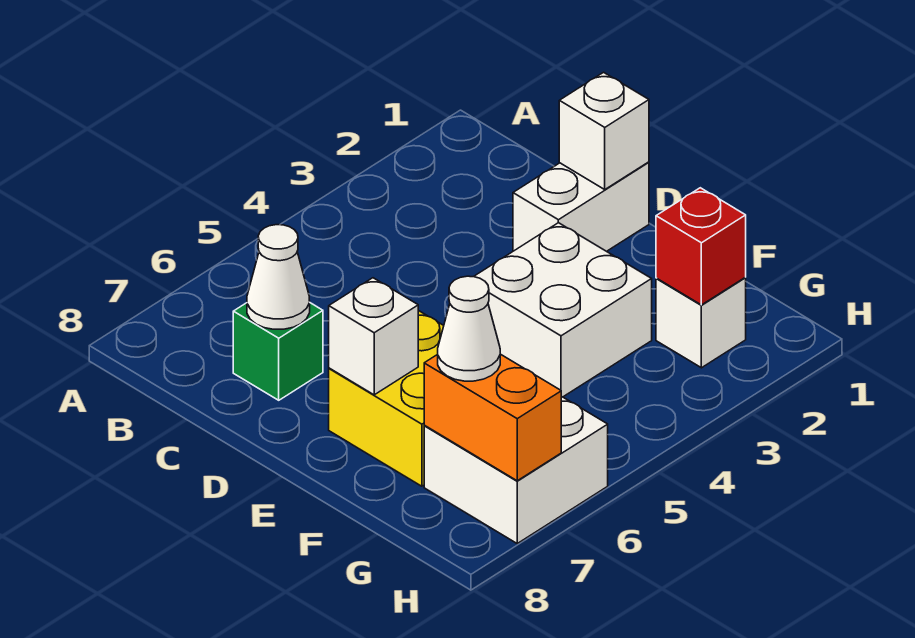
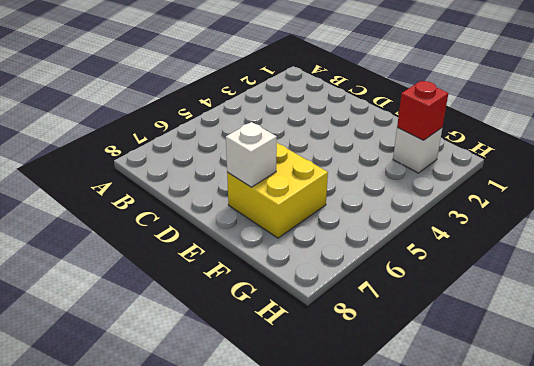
none -> green brick C7 level 1
none -> white brick D1:D2 level 1
none -> white brick E3:F4 level 1

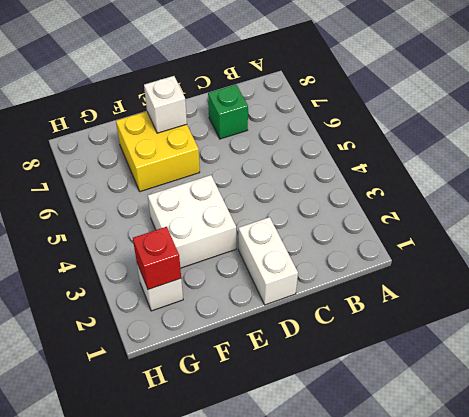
none -> white brick G6:H7 level 1
none -> white cone C7 level 2
none -> white brick D1 level 2

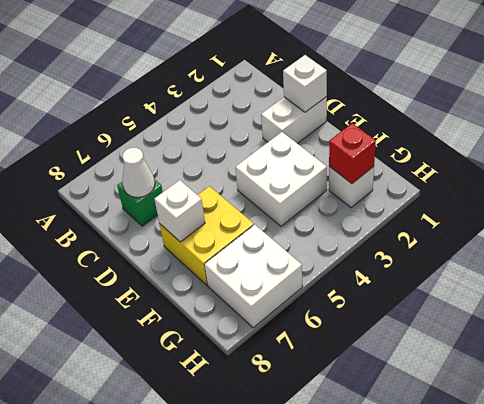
none -> orange brick G7:H7 level 2
none -> white cone G7 level 3

